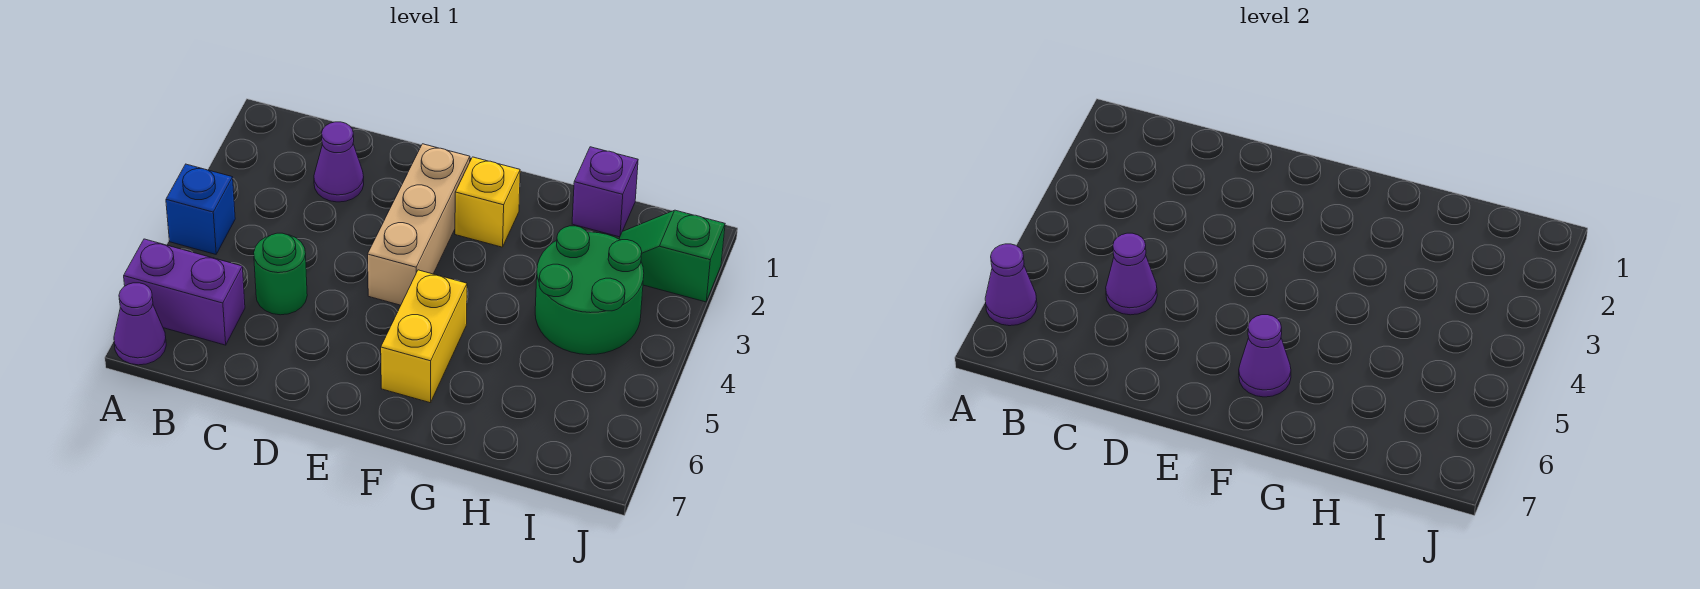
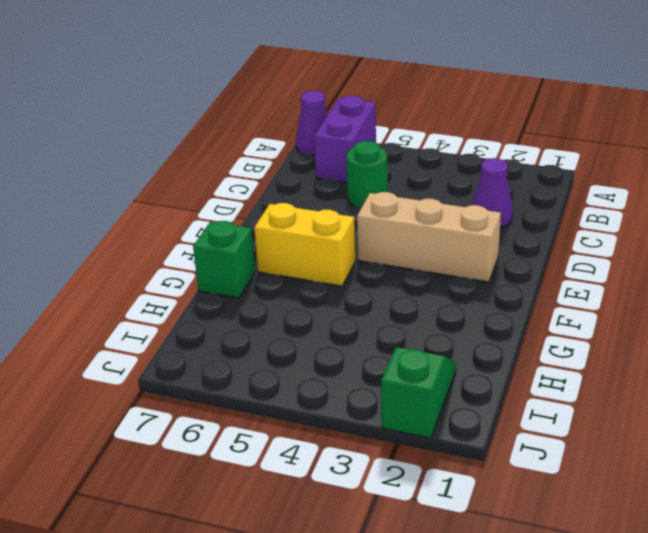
green brick G7 level 1 -> none
none -> blue brick A4 level 1
none -> yellow brick F2 level 1
none -> purple brick H1 level 1

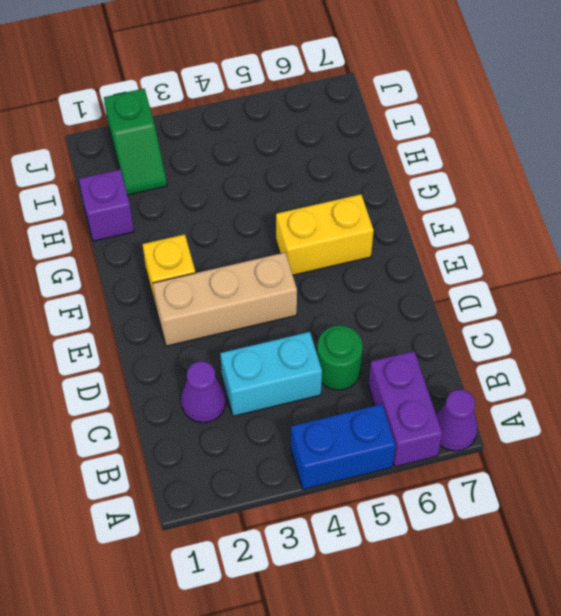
blue brick A4:A5 level 1 -> blue brick A4 level 1
cyan brick C3:C4 level 1 -> none
none -> green round brick H3:I4 level 1
none -> purple cone A6 level 2
none -> purple cone C5 level 2

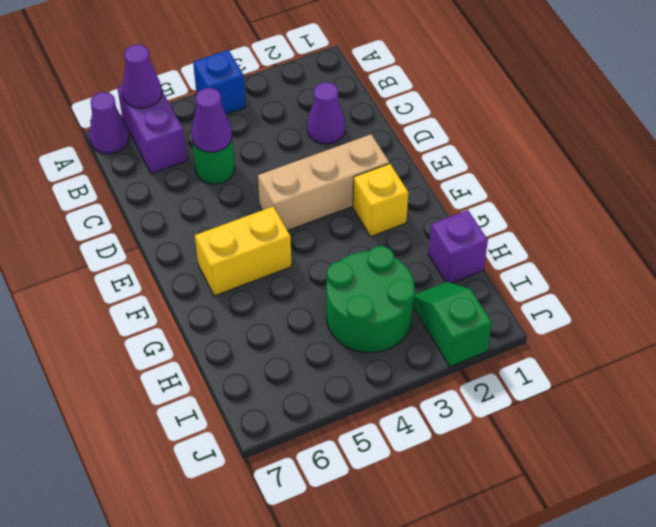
none -> purple cone F6 level 2

